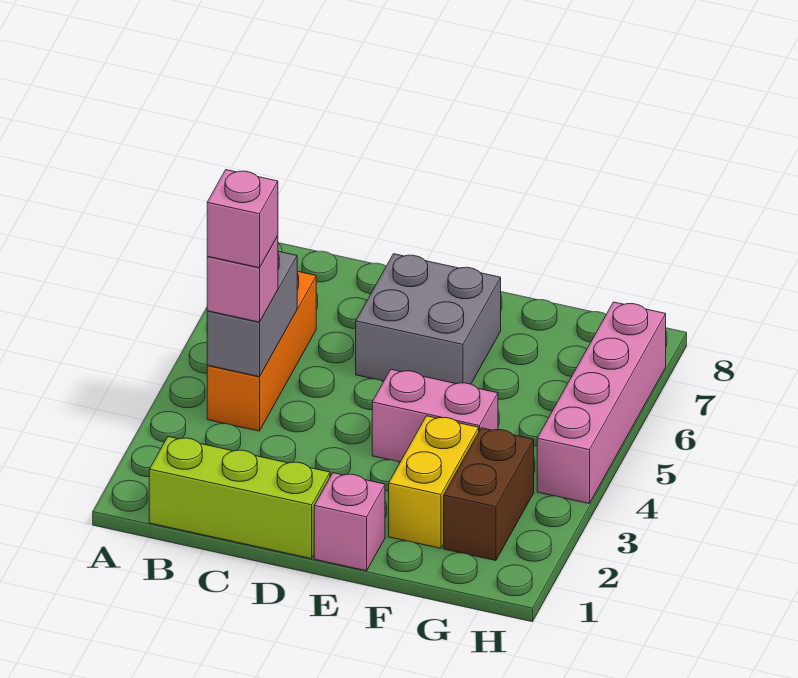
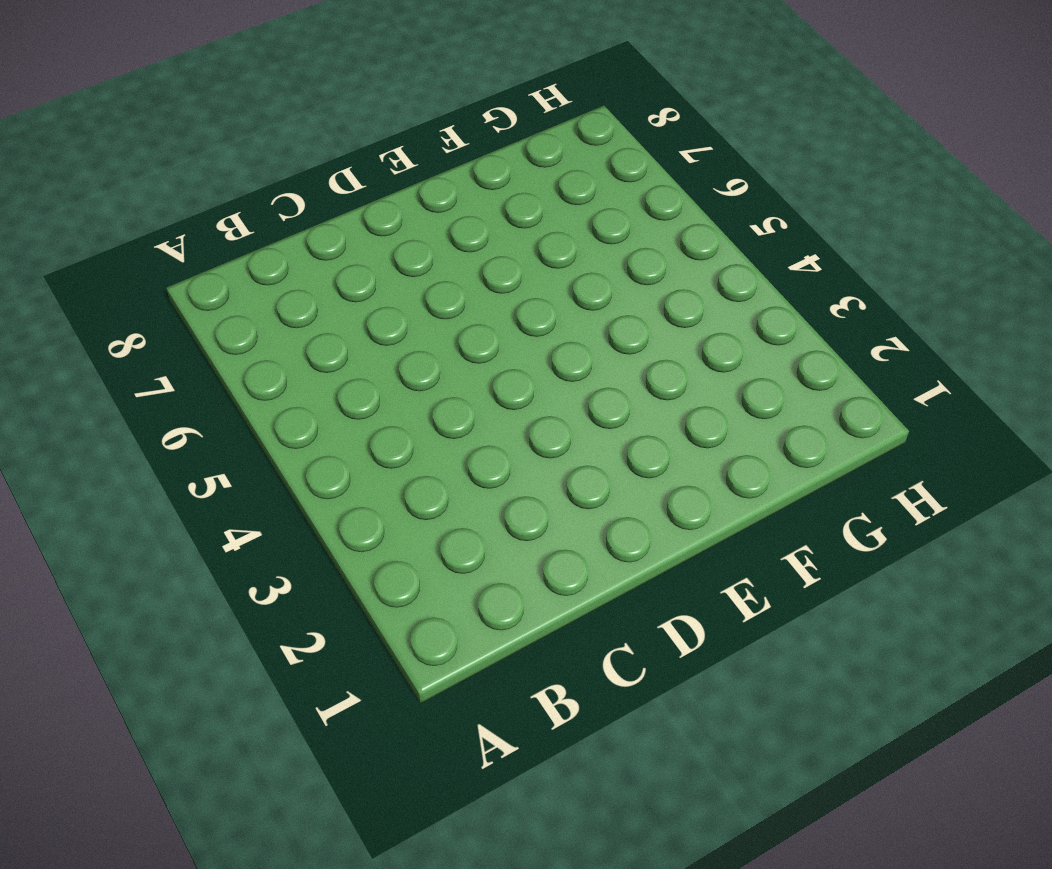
none -> lime brick B1:D1 level 1
none -> orange brick B4:B6 level 1

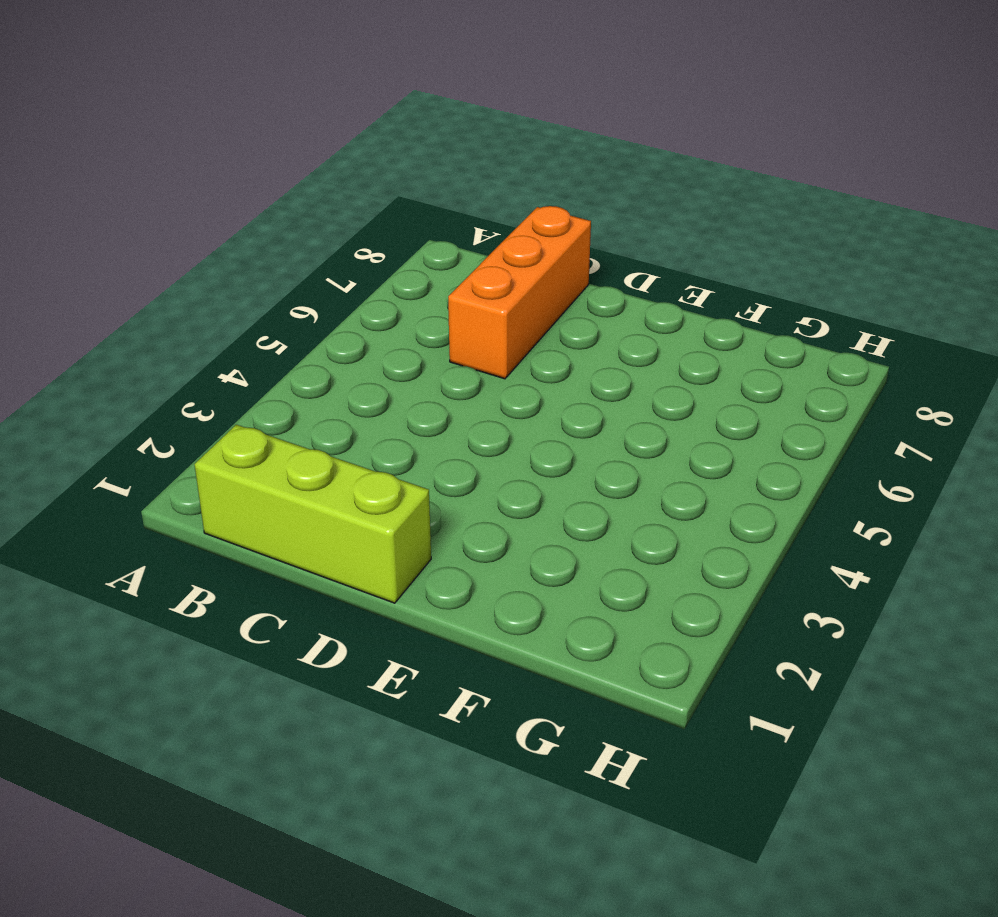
orange brick C6:C8 level 1 -> orange brick B4:B6 level 1
none -> grey brick D6:E7 level 1
none -> pink brick E1 level 1

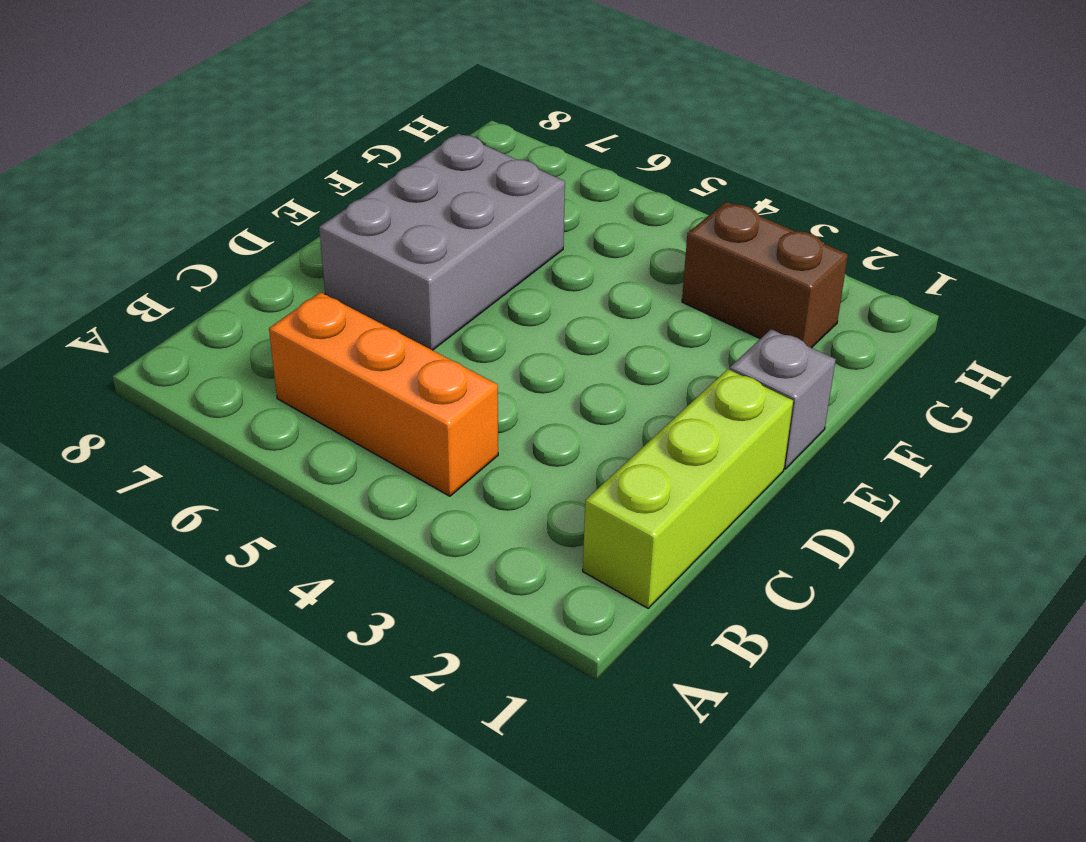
grey brick D6:F7 level 1 -> grey brick D6:E7 level 1
grey brick E1 level 1 -> pink brick E1 level 1
none -> pink brick E4:F4 level 1
none -> yellow brick F2:F3 level 1

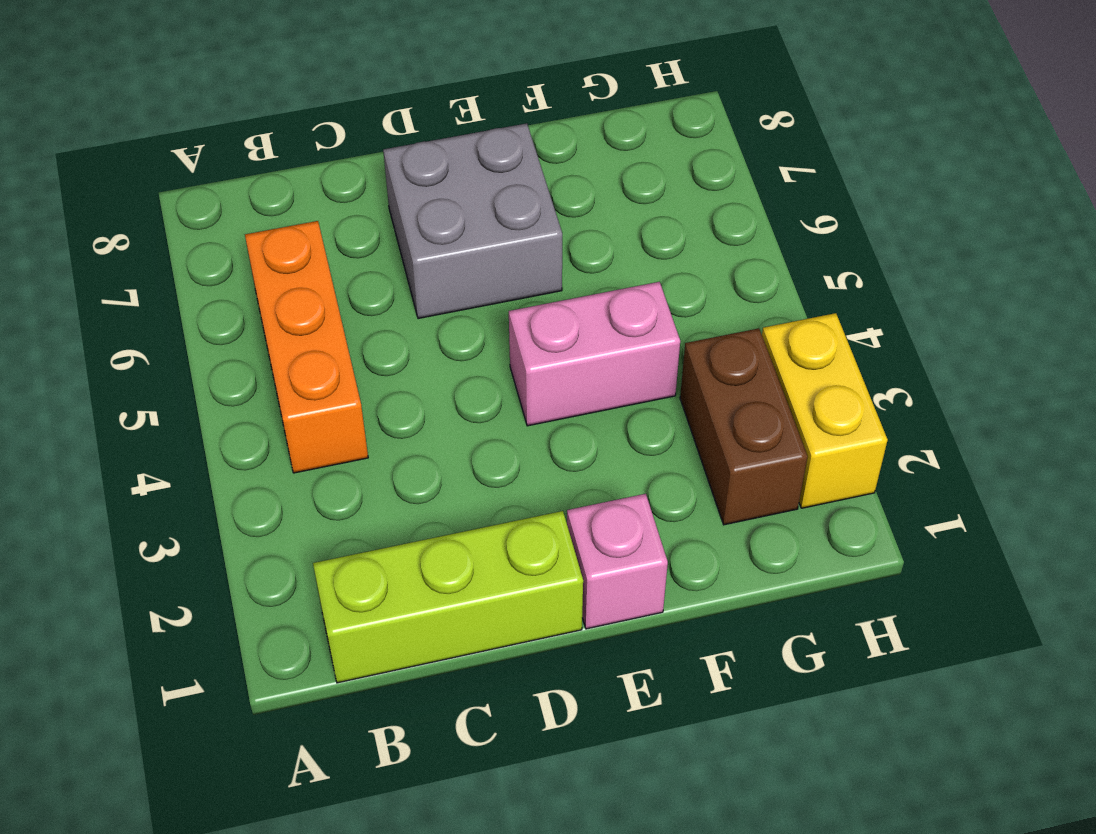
yellow brick H2:H3 level 1 -> yellow brick F2:F3 level 1
none -> pink brick H4:H7 level 1
none -> grey brick B4:B5 level 2

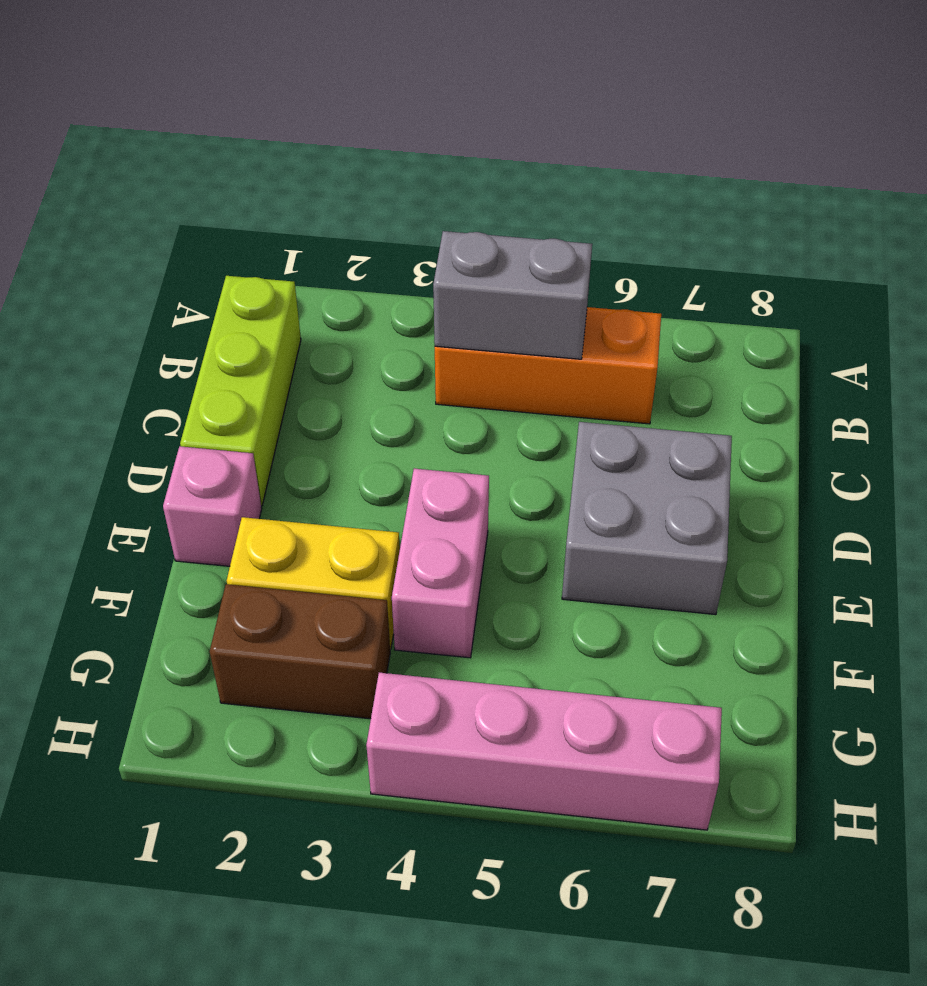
none -> pink brick B4 level 3
none -> pink brick B4 level 4

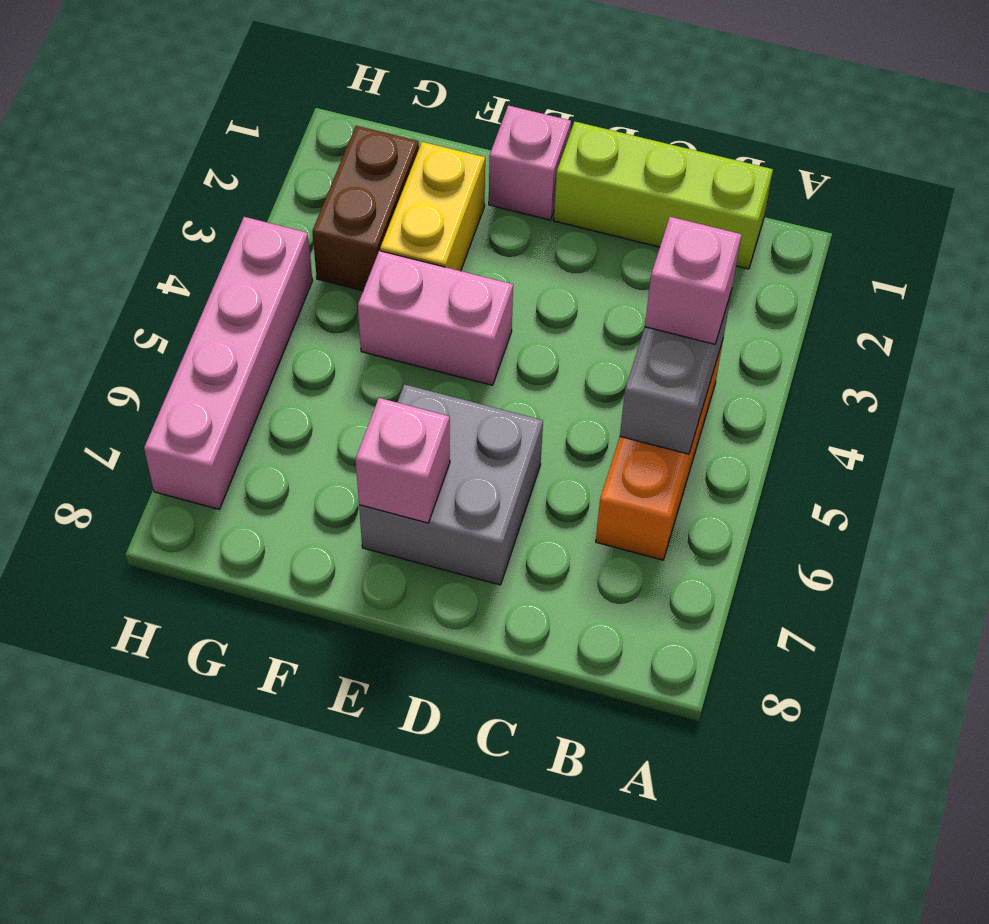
pink brick E7 level 2 -> pink brick B4 level 4

